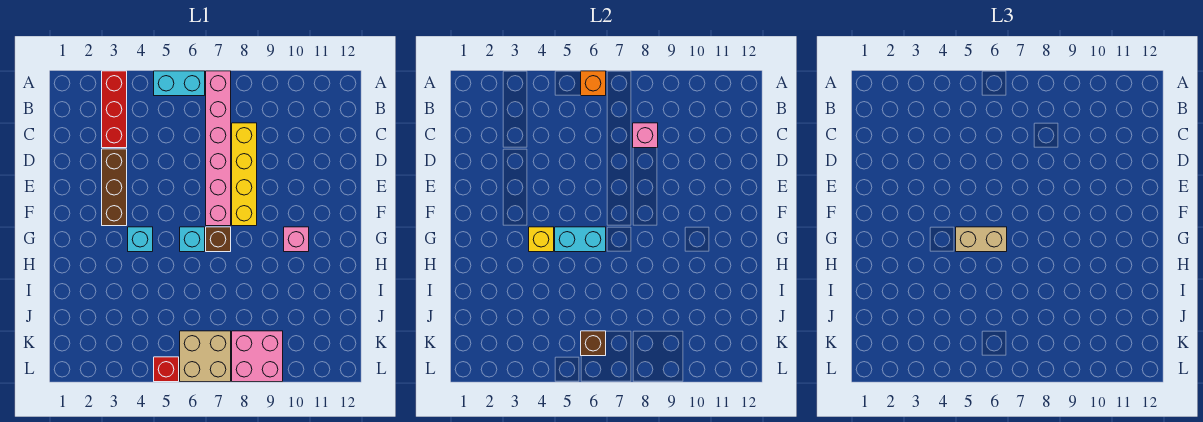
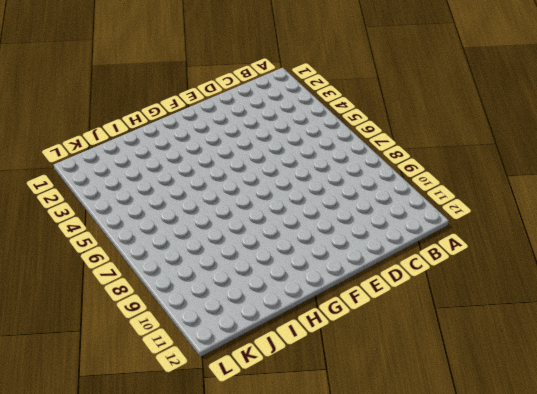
none -> red brick A3:C3 level 1
none -> cyan brick A5:A6 level 1
none -> pink brick A7:F7 level 1

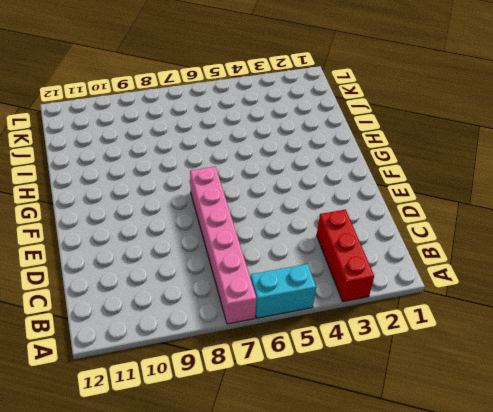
none -> yellow brick C8:F8 level 1
none -> brown brick D3:F3 level 1
none -> cyan brick G4 level 1

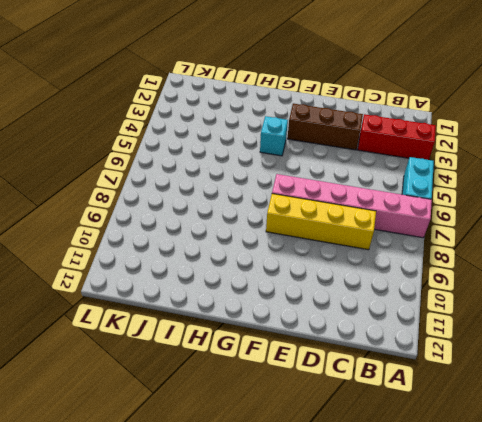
none -> cyan brick G6 level 1
none -> brown brick G7 level 1
none -> pink brick G10 level 1

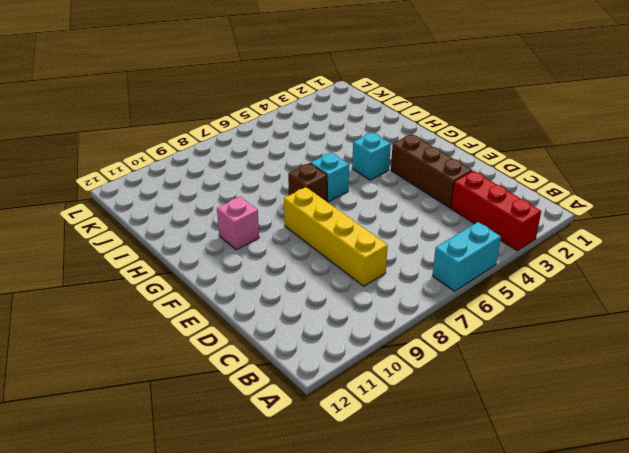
none -> pink brick A7:F7 level 1
none -> tan brick K6:L7 level 1
none -> pink brick K8:L9 level 1

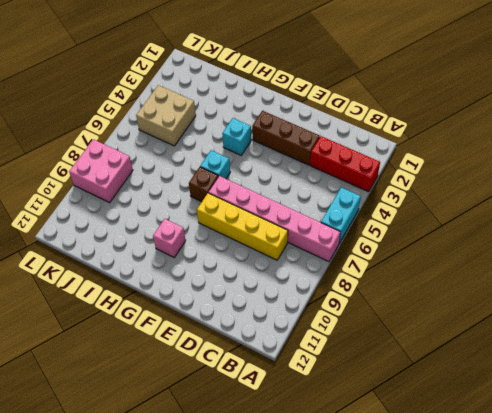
tan brick J4:K5 level 1 -> tan brick K6:L7 level 1
none -> red brick L5 level 1
none -> orange brick A6 level 2
none -> pink brick C8 level 2

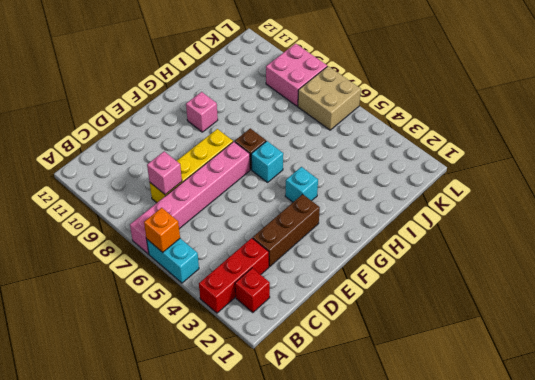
red brick B2 level 1 -> red brick L5 level 1
none -> yellow brick G4 level 2
none -> cyan brick G5:G6 level 2
none -> brown brick K6 level 2

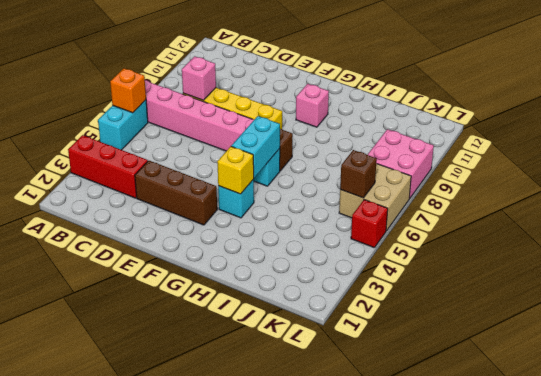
none -> tan brick G5:G6 level 3

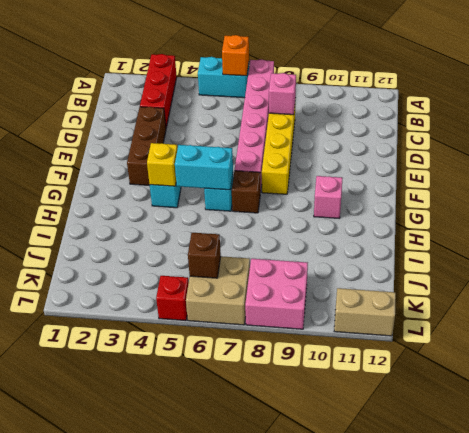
tan brick L11:L12 level 1 -> tan brick G5:G6 level 3

